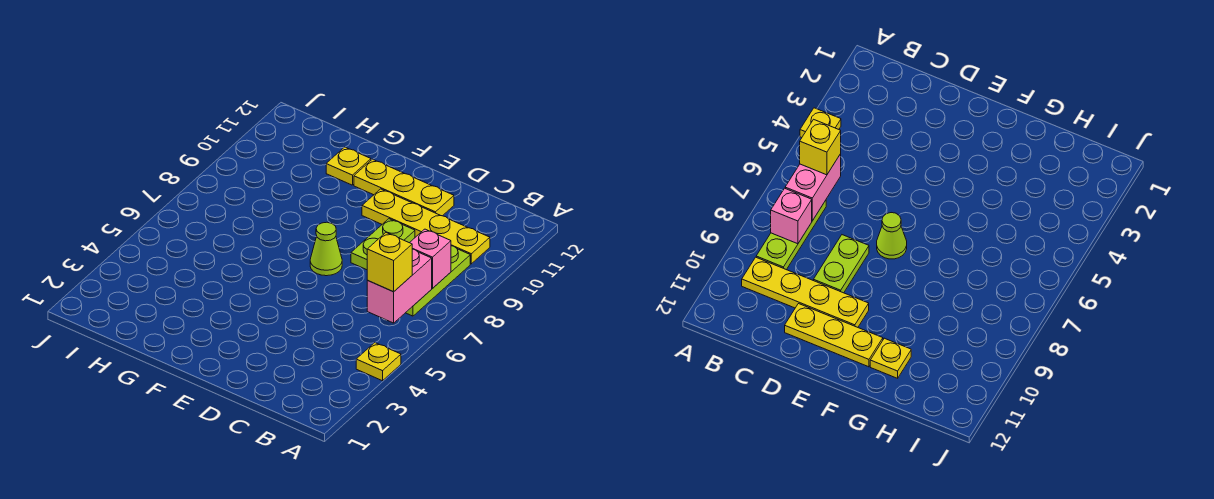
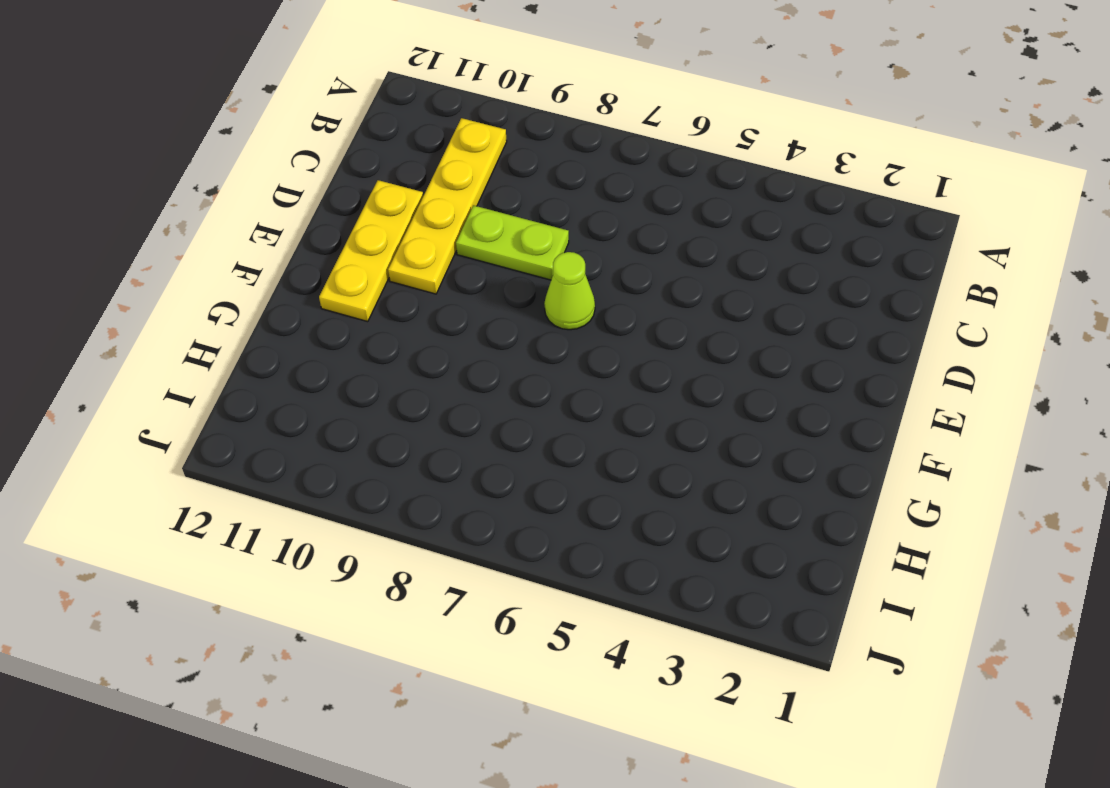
none -> yellow plate A4 level 1
none -> lime plate B7:B9 level 1

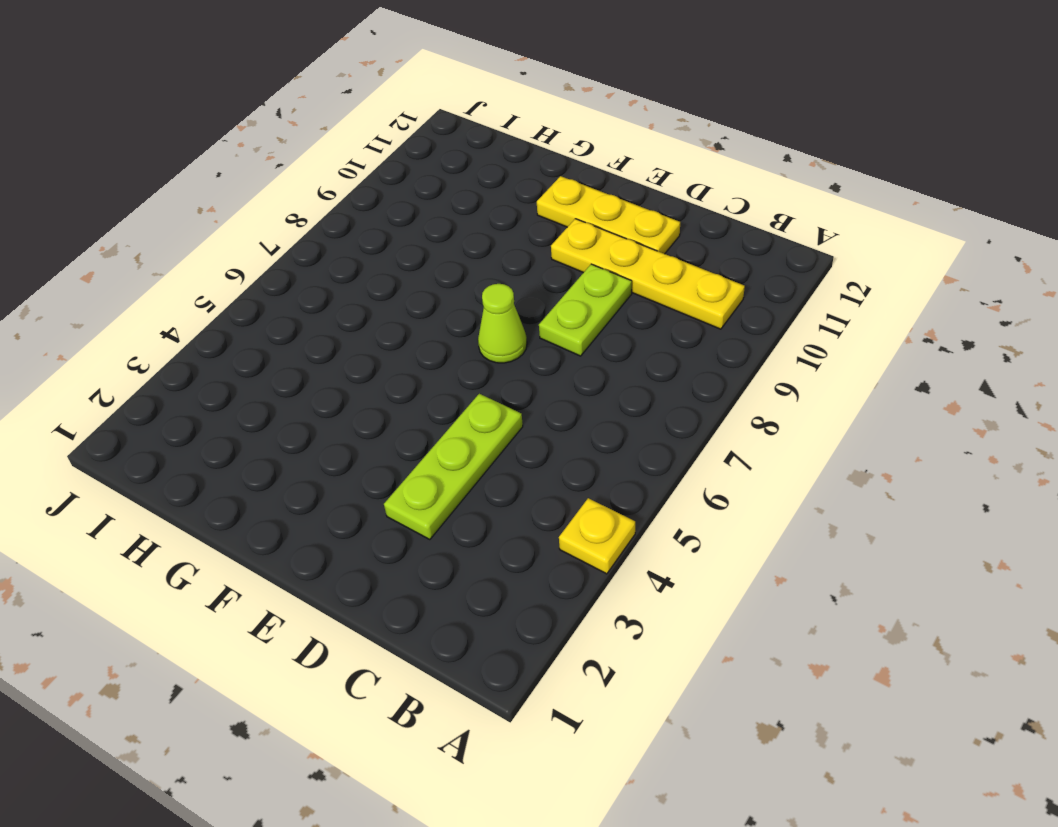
lime plate D3:D5 level 1 -> lime plate B7:B9 level 1
none -> yellow plate G11 level 1
none -> pink brick B6:B7 level 2

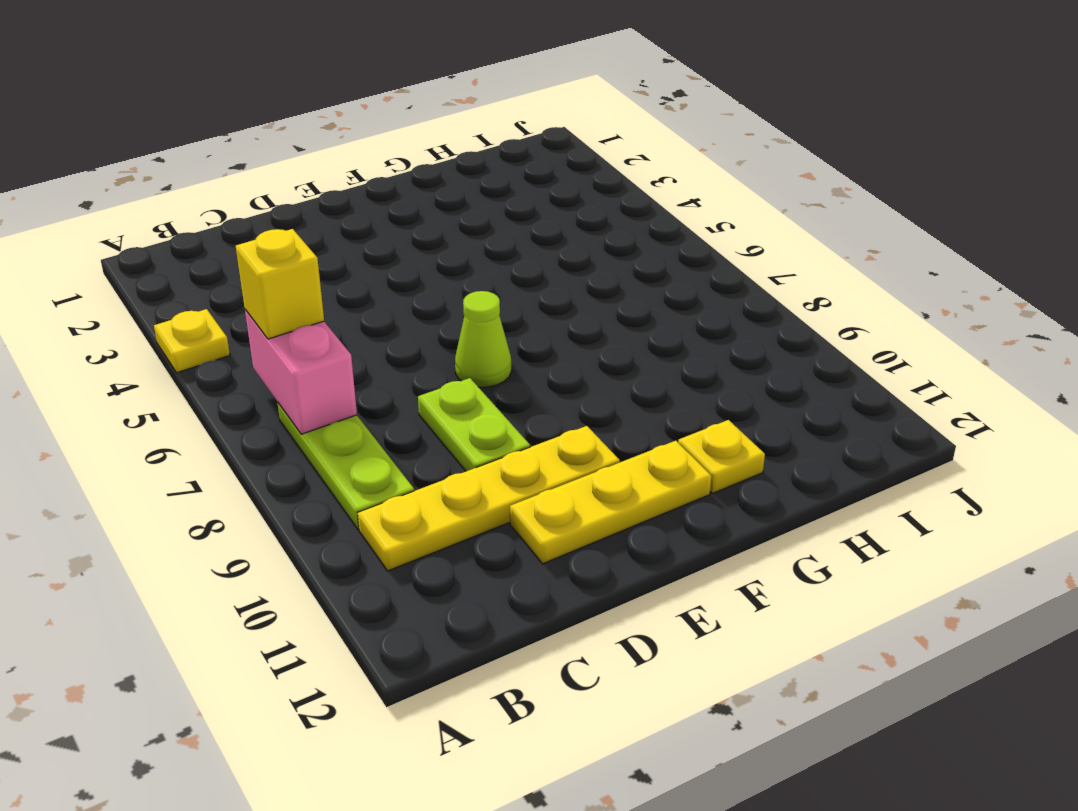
none -> pink brick B8 level 2

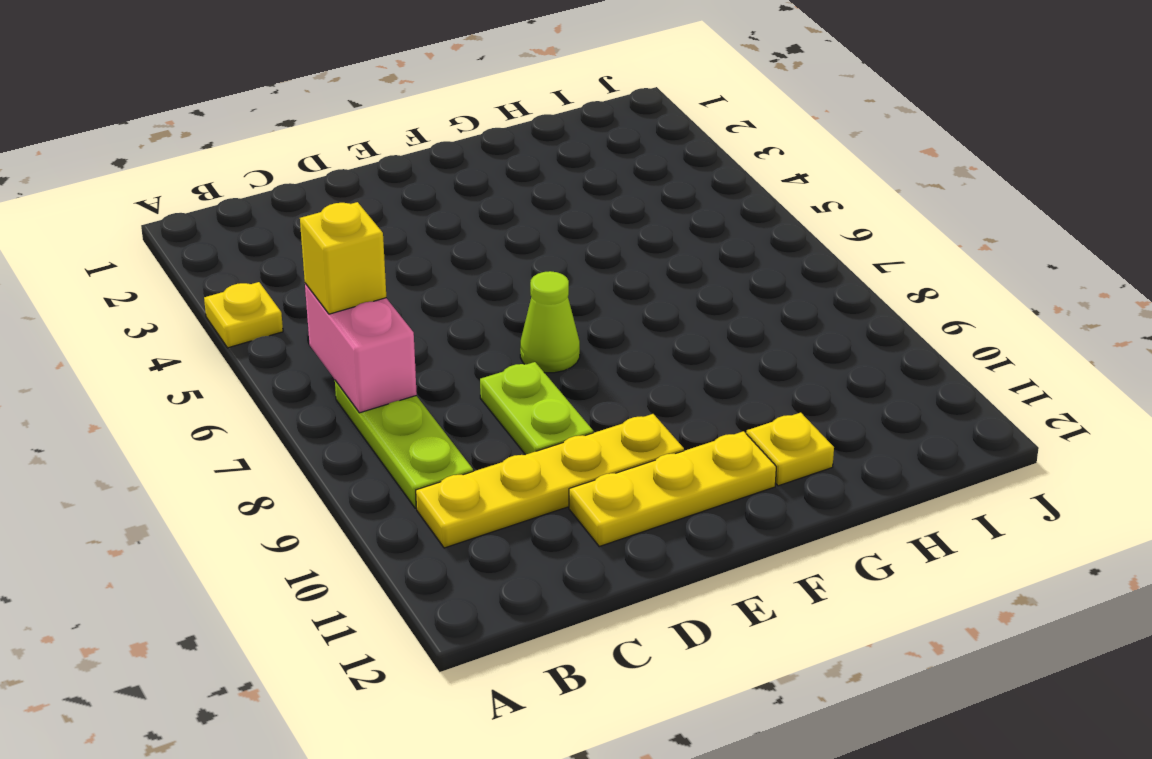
none -> pink brick B8 level 2

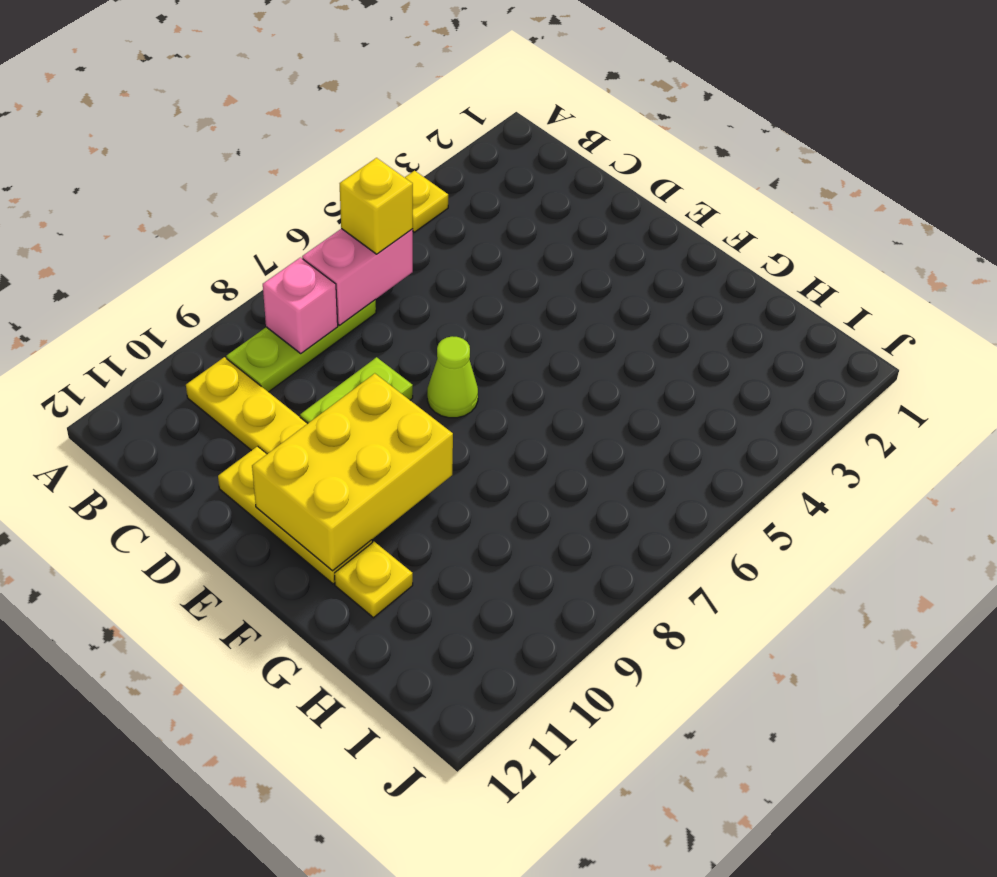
yellow brick E9:F11 level 2 -> none

